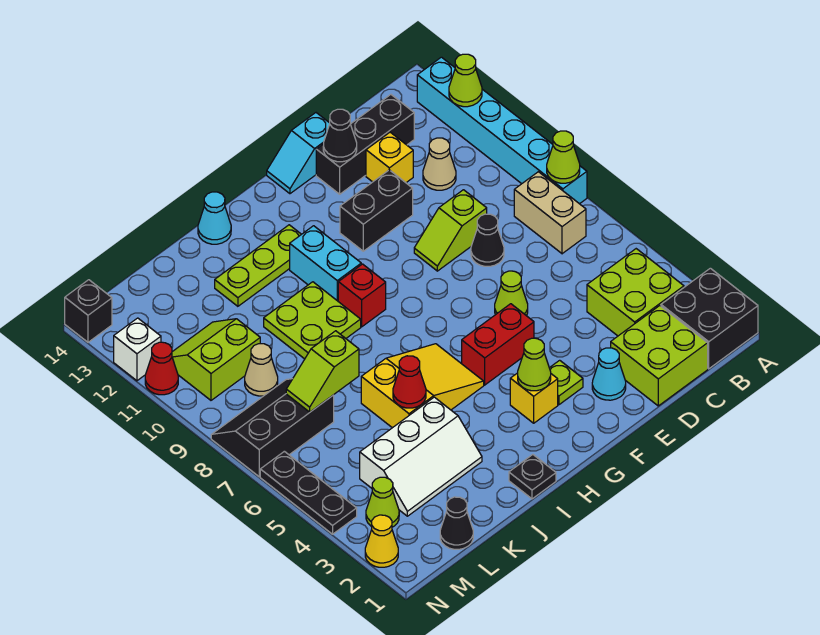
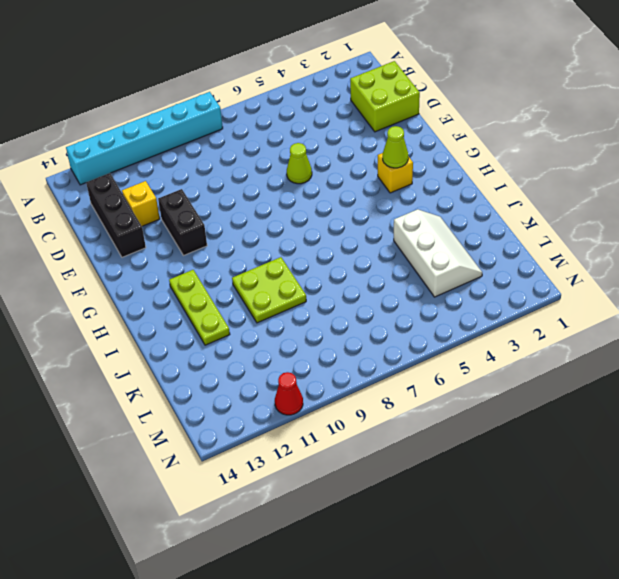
none -> black brick A1:B2 level 1
none -> lime brick B3:C4 level 1
none -> tan brick B7:B8 level 1
none -> tan cone C11 level 1

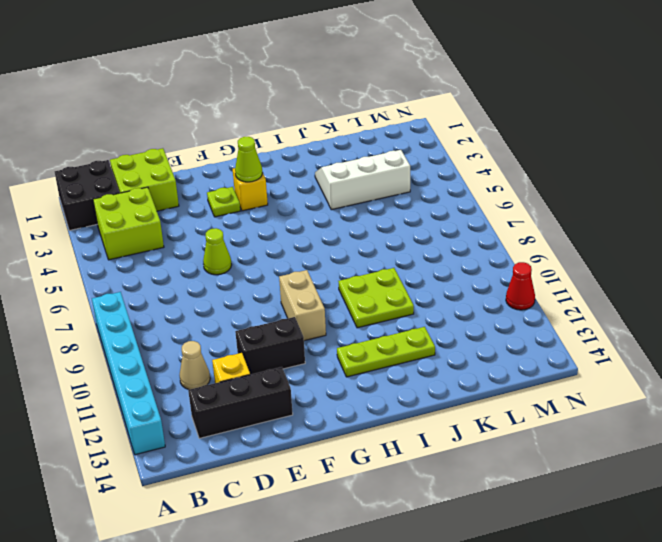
tan brick G9:G10 level 1 -> tan brick B7:B8 level 1
none -> black cone D8 level 1
none -> lime slope D9:E9 level 1 top D
none -> cyan cone E2 level 1
none -> cyan slope E14:F14 level 1 top E

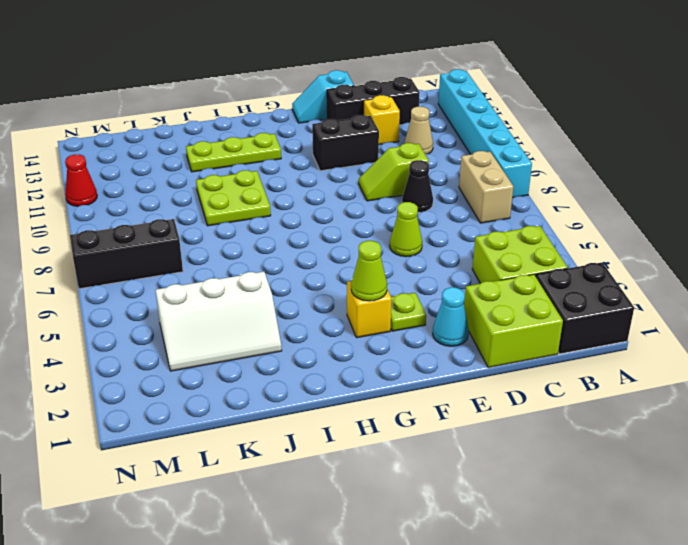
none -> red brick F5:G5 level 1
none -> yellow slope H5:J6 level 1 top J
none -> red brick H9 level 1
none -> cyan brick H10:H11 level 1

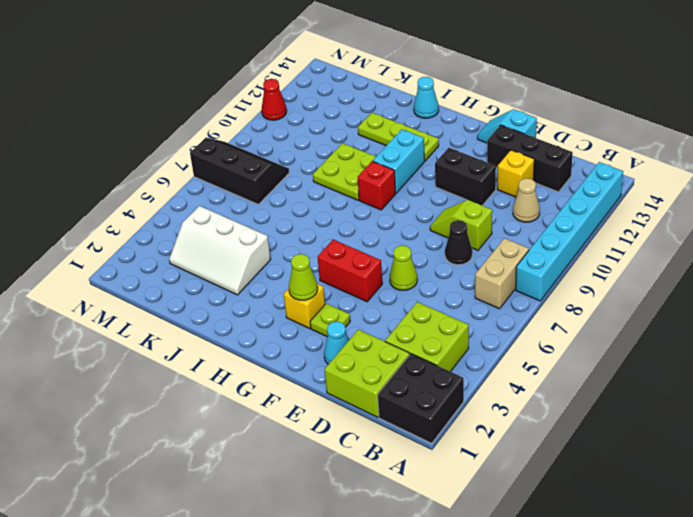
none -> yellow slope H5:J6 level 1 top J
none -> black plate I1 level 1
none -> black cone L1 level 1
none -> tan cone L9 level 1

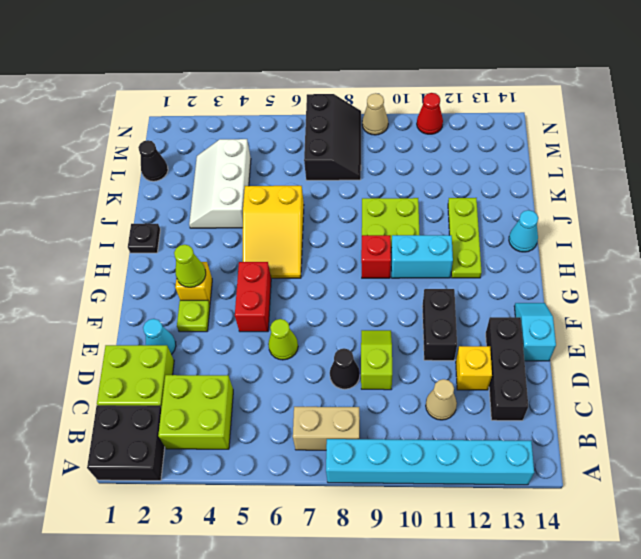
tan cone N9 level 1 -> tan cone L9 level 1
none -> lime slope L10:M11 level 1 top 10
none -> lime cone M3 level 1
none -> yellow cone N2 level 1
none -> black plate N4:N6 level 1

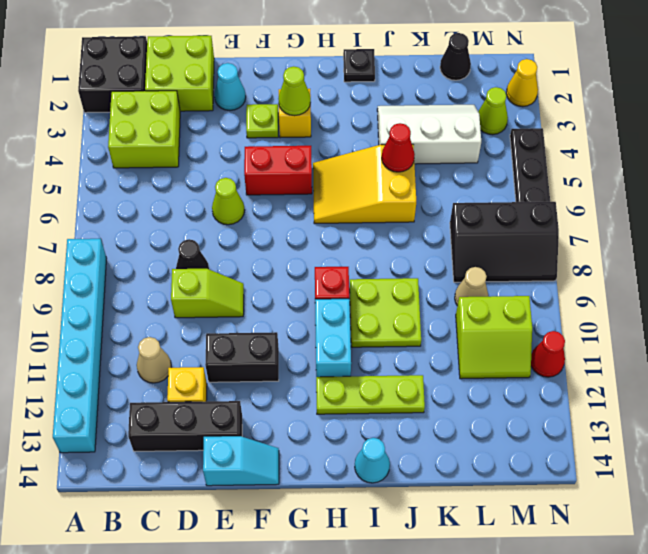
none -> tan brick B7:B8 level 1
none -> white brick N12 level 1
none -> black brick N14 level 1
none -> lime cone A8 level 2

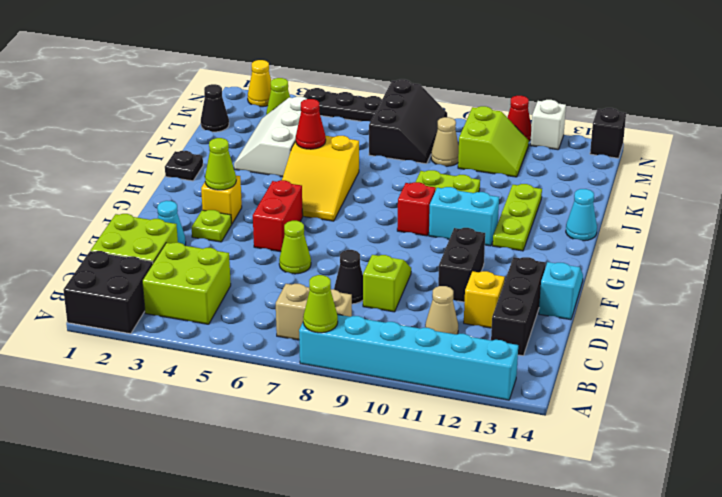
none -> lime cone A12 level 2
none -> black cone E13 level 2
none -> lime slope K7:L7 level 2 top K

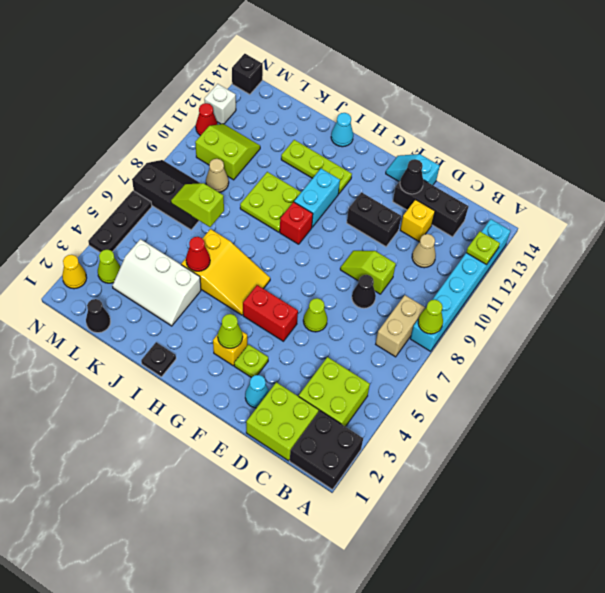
lime plate A12 level 2 -> lime cone A12 level 2

